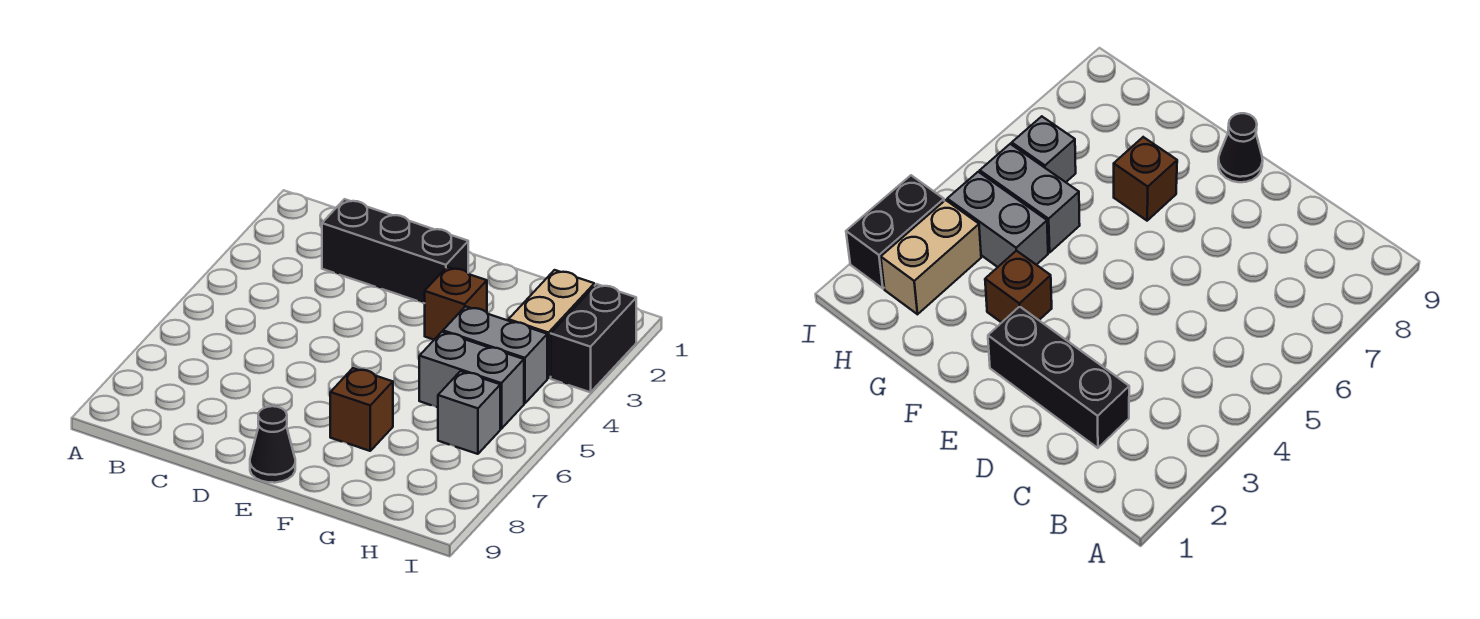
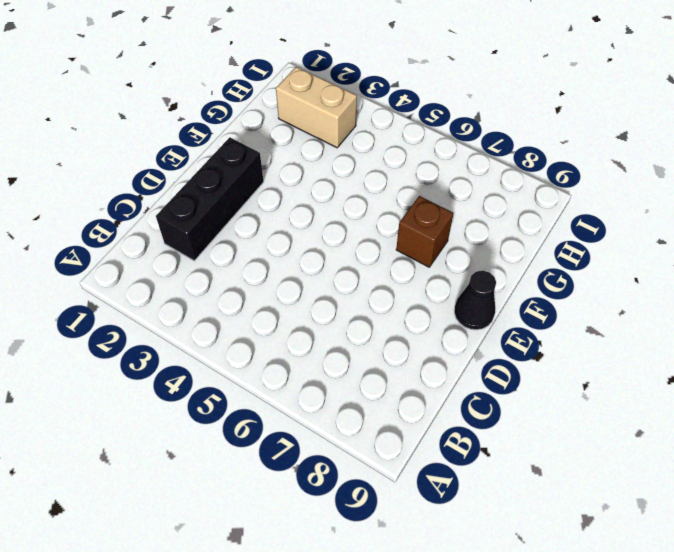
none -> brown brick F3 level 1
none -> grey brick G4:H4 level 1

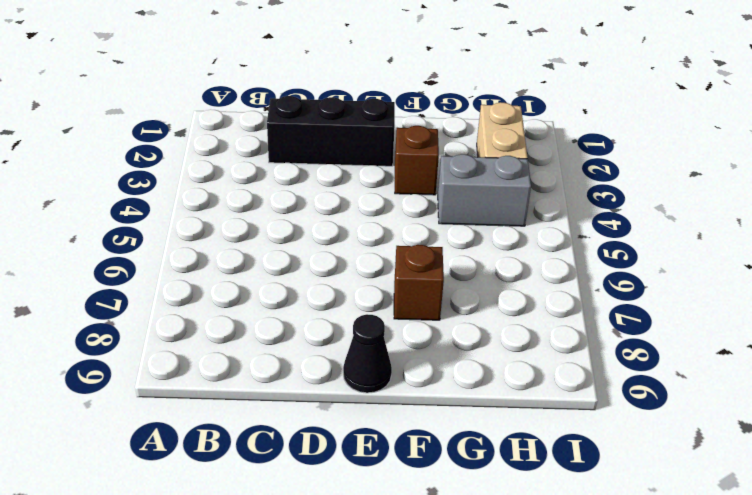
none -> grey brick G5:H5 level 1
none -> grey brick H6 level 1

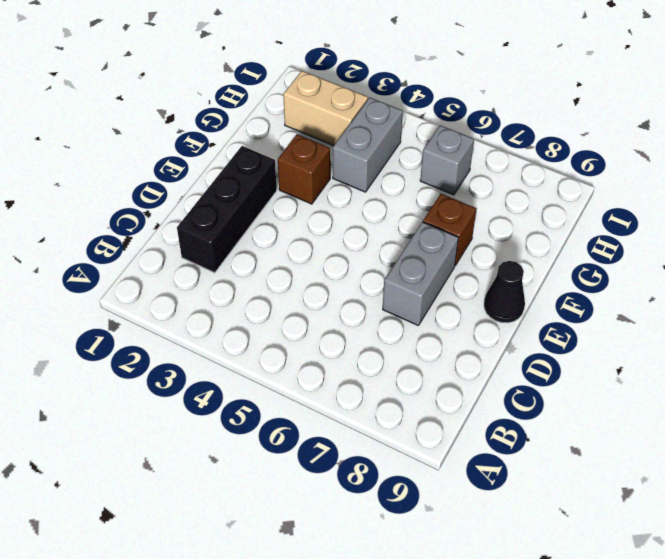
grey brick D7:E7 level 1 -> grey brick G5:H5 level 1
none -> black brick I2:I3 level 1

